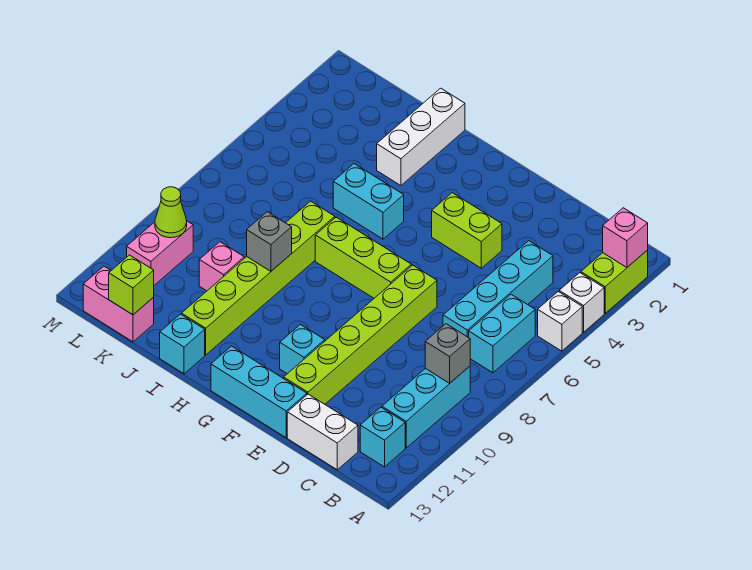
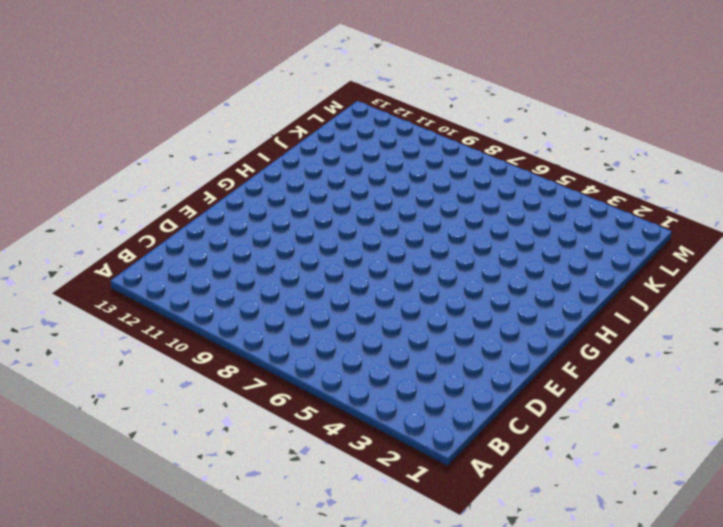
none -> lime brick A2:A3 level 1
none -> white brick A4 level 1
none -> white brick A5 level 1

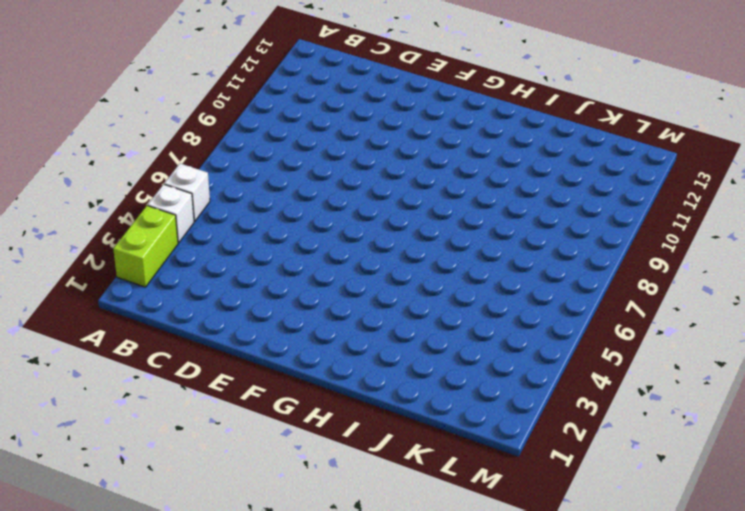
none -> cyan brick B6:B7 level 1
none -> cyan brick B9:B11 level 1
none -> cyan brick B12 level 1

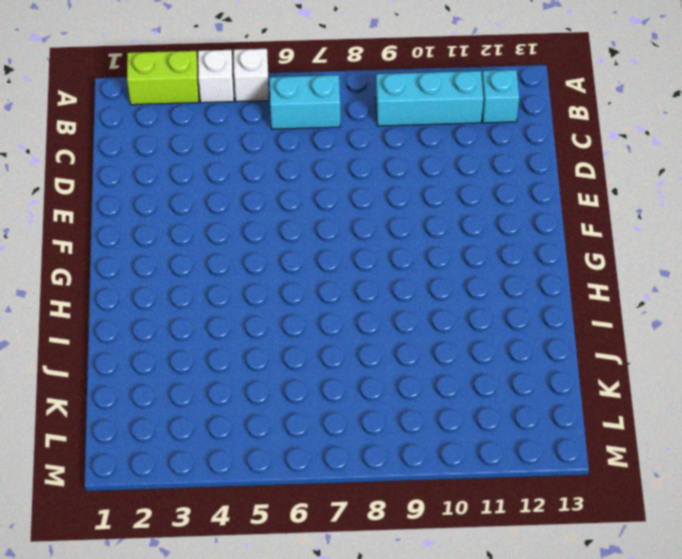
none -> cyan brick C4:C7 level 1
none -> white brick C13:D13 level 1
none -> lime brick E4:F4 level 1

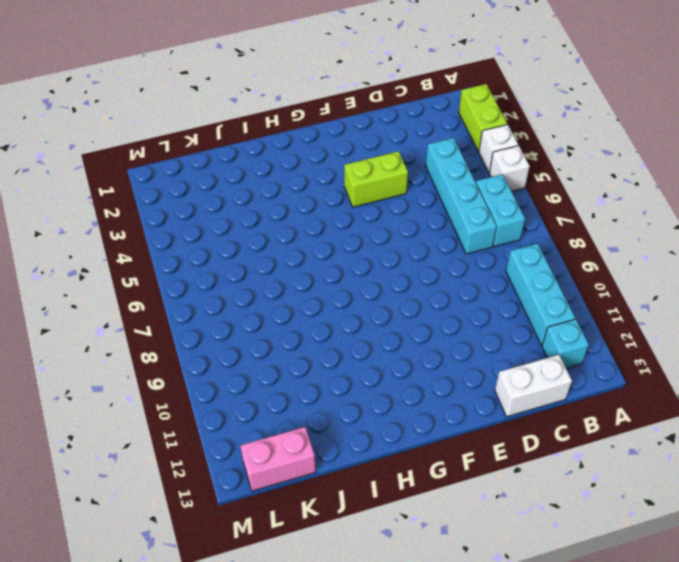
none -> lime brick E7:E12 level 1
none -> cyan brick E13:G13 level 1
none -> lime brick F7:H7 level 1

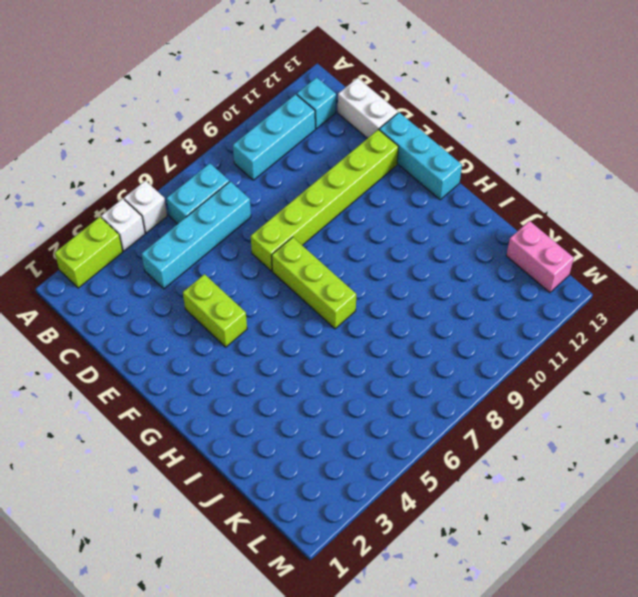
none -> cyan brick F11 level 1
none -> cyan brick H5:I5 level 1
none -> white brick I1:I3 level 1

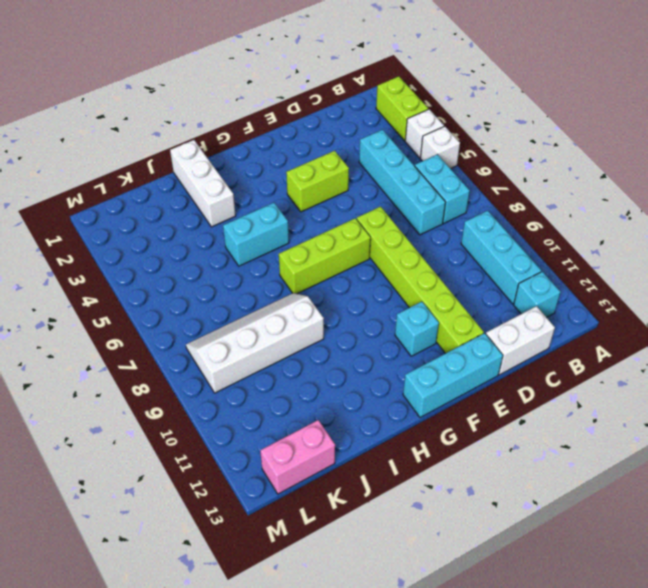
white slope I8:L9 level 1 top 9 -> lime brick I7:I12 level 1
none -> cyan brick I13 level 1
none -> pink brick J10 level 1
none -> pink brick L10:L11 level 1

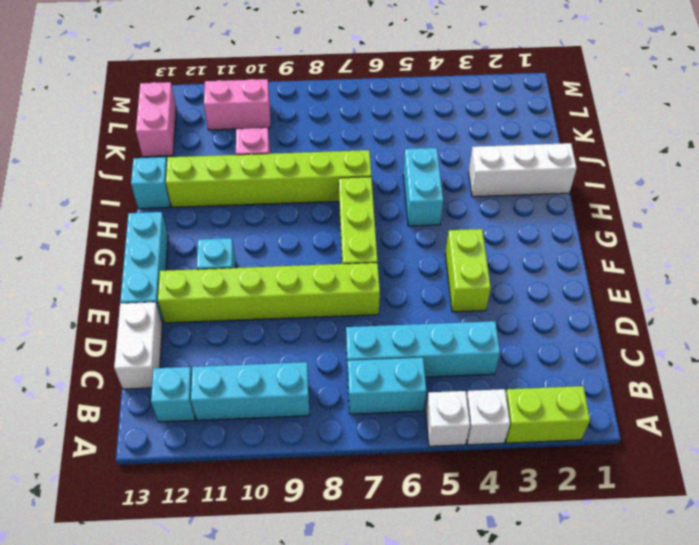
none -> pink brick A2 level 2
none -> grey brick B9 level 2
none -> grey brick I9 level 2

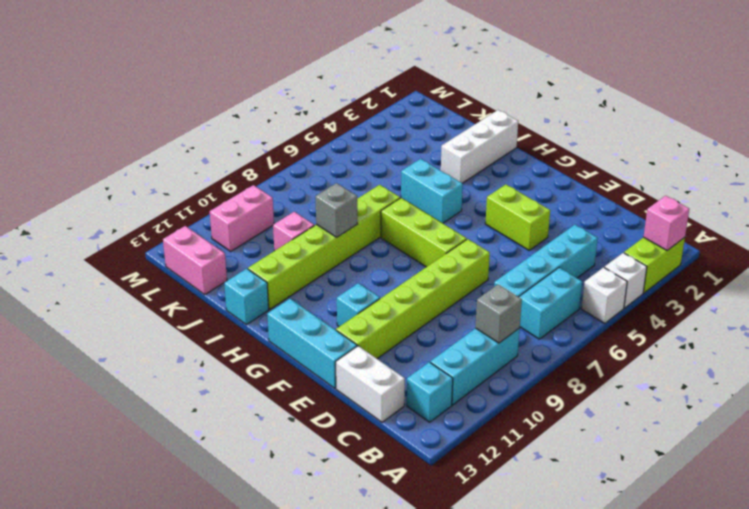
none -> lime brick K13 level 2
none -> lime cone L10 level 2

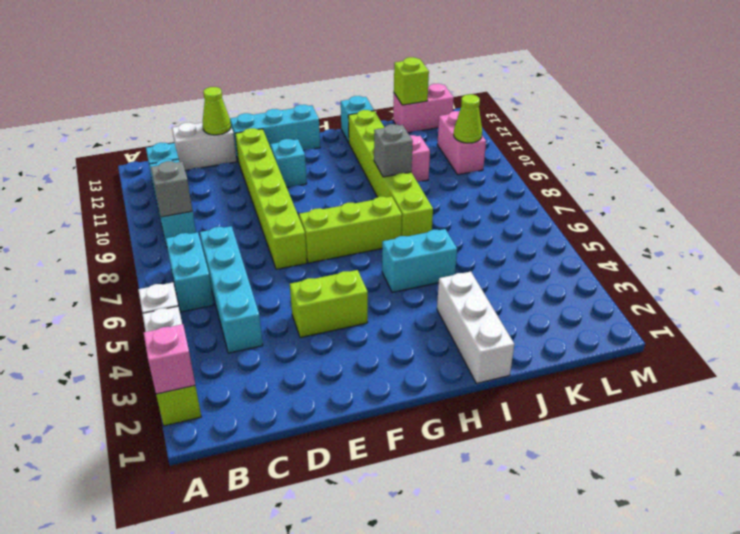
lime cone D13 level 2 -> none

